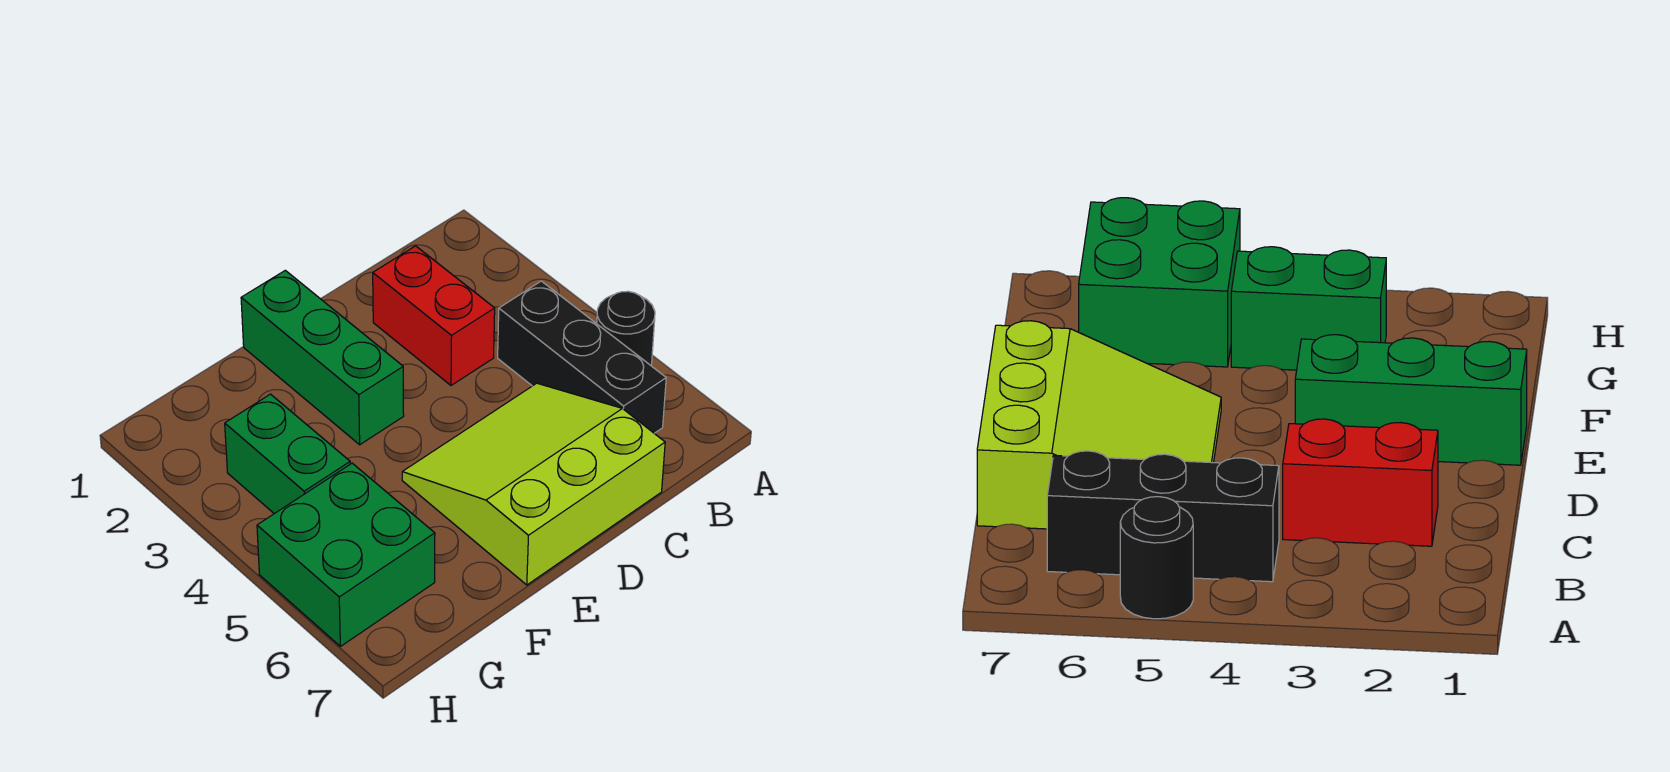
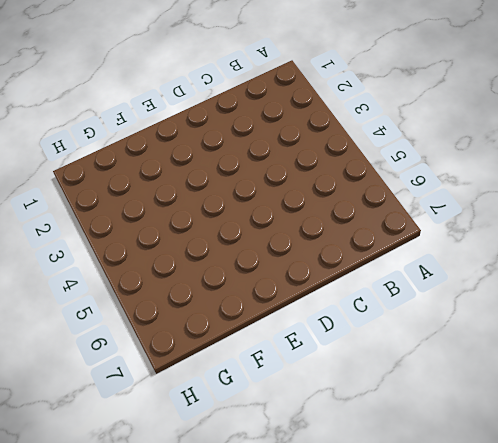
none -> black round brick A5 level 1
none -> black brick B4:B6 level 1

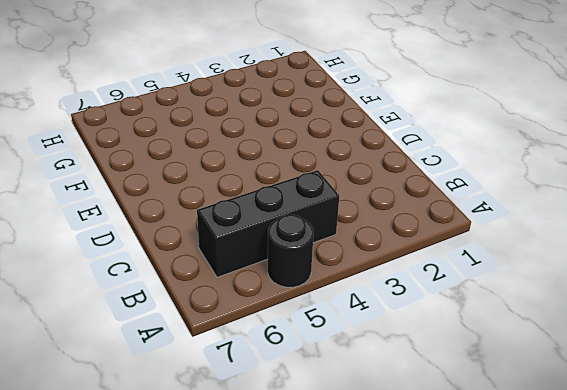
none -> red brick C2:C3 level 1
none -> lime slope C5:E7 level 1 top 7

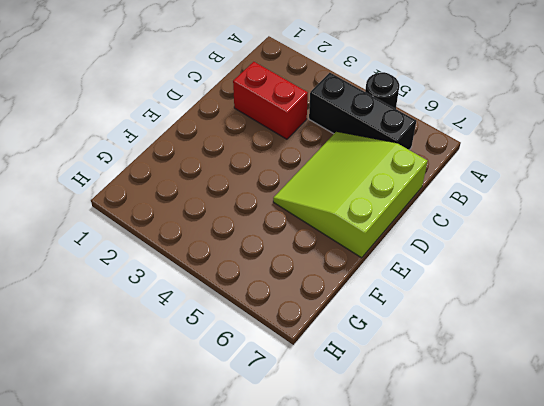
none -> green brick E1:E3 level 1
none -> green brick G3:G4 level 1

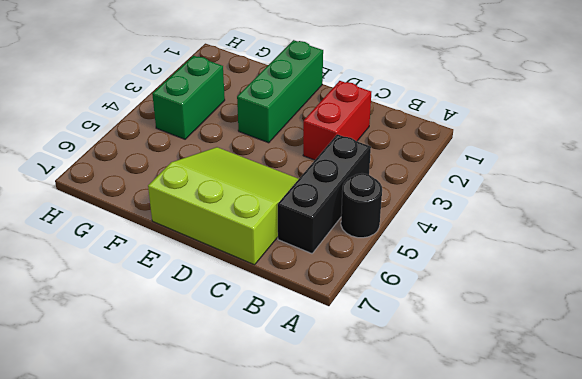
none -> green brick G5:H6 level 1

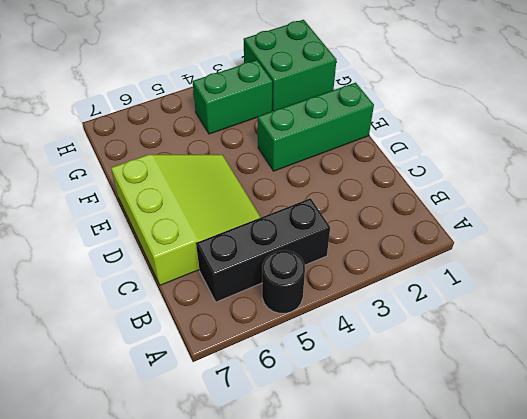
green brick G1:H2 level 1 -> green brick G5:H6 level 1
none -> red brick C2:C3 level 1

